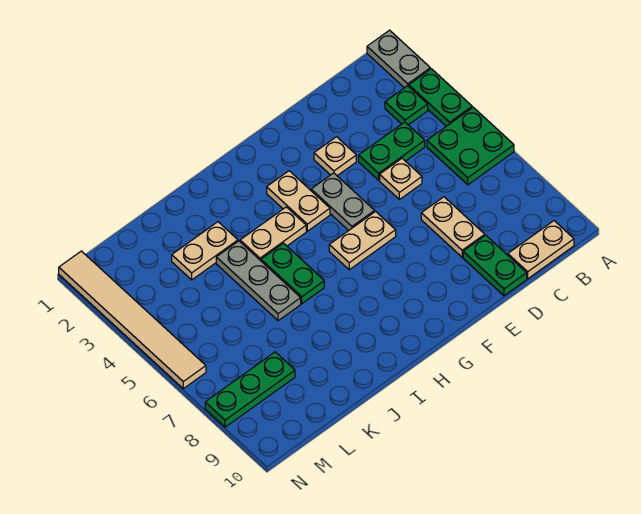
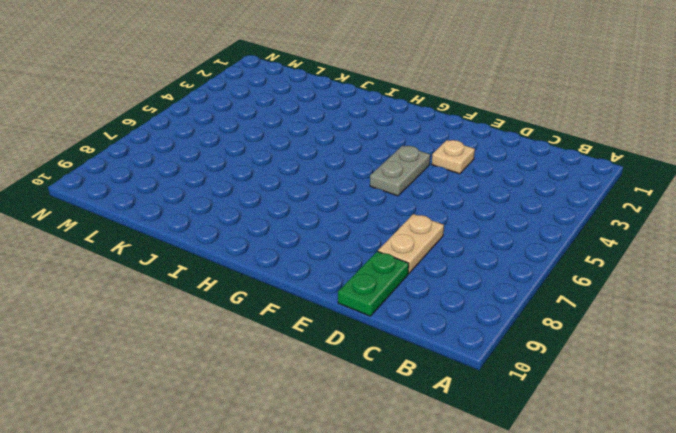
none -> grey plate A1:A2 level 1
none -> green plate A3:A4 level 1
none -> green plate A5:B6 level 1

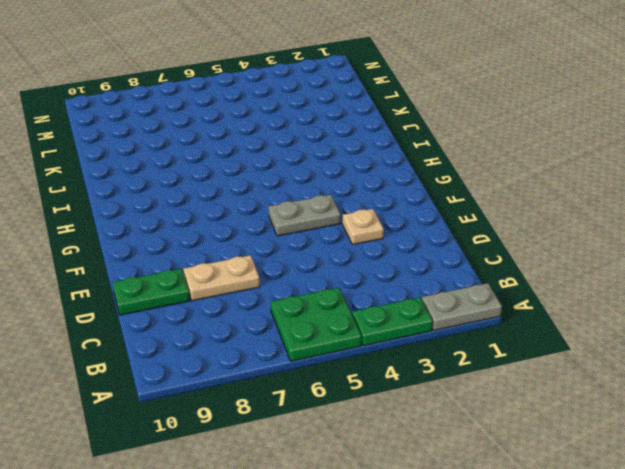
none -> green plate B3 level 1
none -> tan plate B10:C10 level 1
none -> green plate C4:D4 level 1

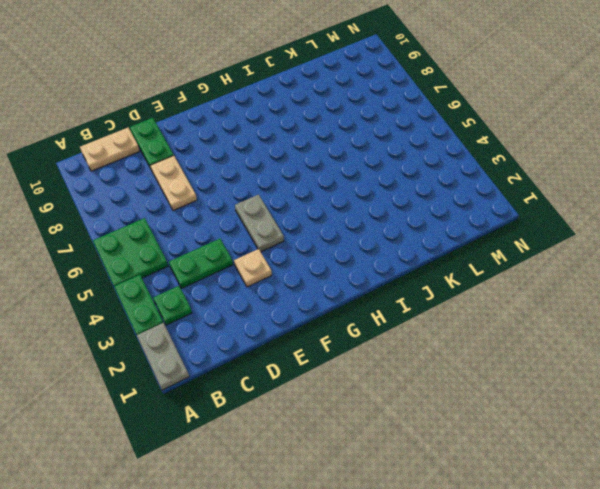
none -> tan plate D5 level 1
none -> tan plate F6:G6 level 1
none -> tan plate G3:G4 level 1

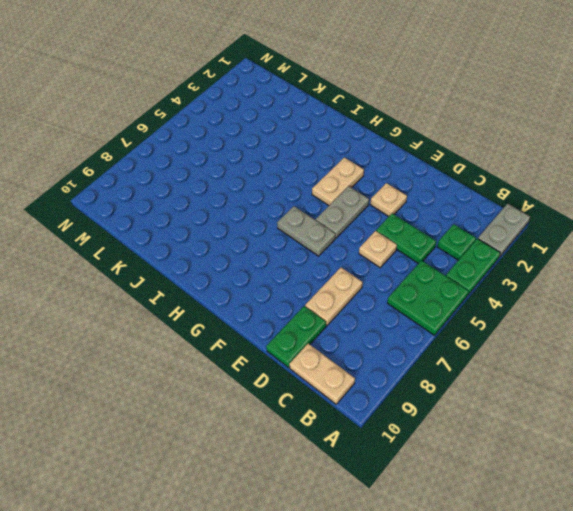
grey plate F6:G6 level 1 -> tan plate F6:G6 level 1
none -> tan plate H4:I4 level 1
none -> green plate I5:I6 level 1
none -> tan plate J3:K3 level 1

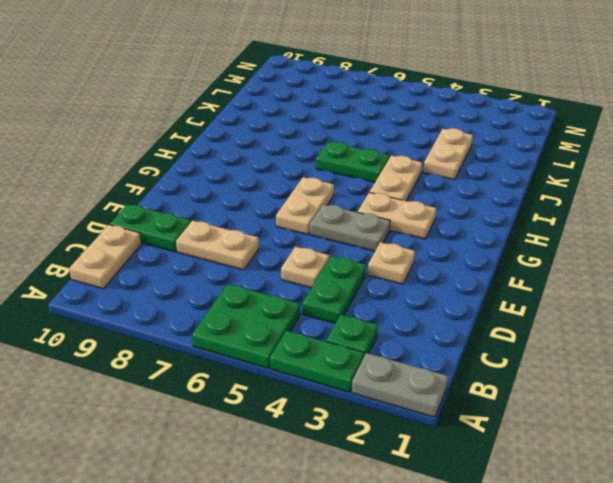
none -> grey plate J4:J6 level 1
none -> green plate L8:N8 level 1
none -> tan tile N1:N6 level 1

